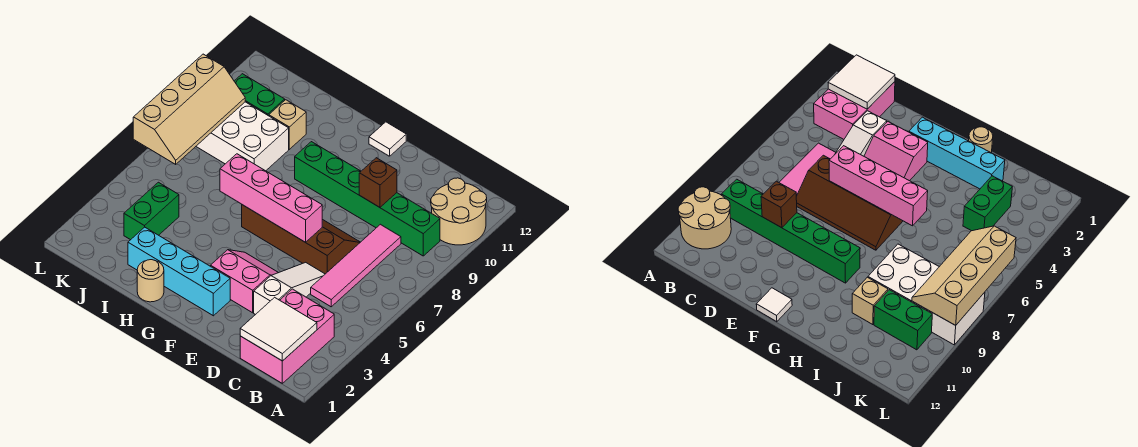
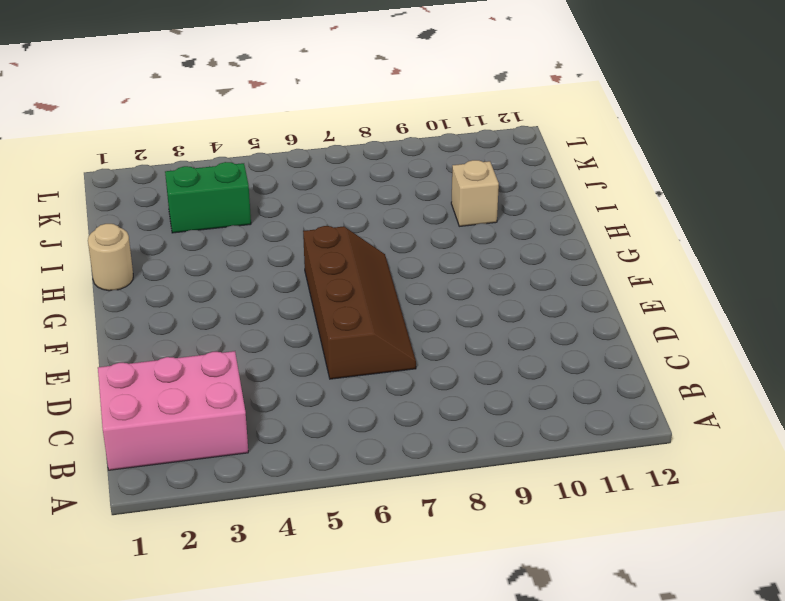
none -> tan round brick A10:B11 level 1
none -> green brick B9:G9 level 1
none -> pink tile C5:C8 level 1

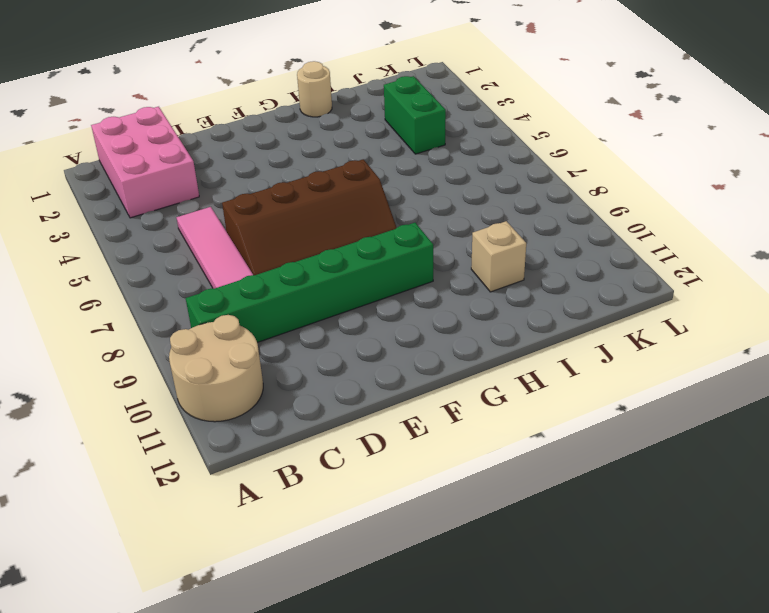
none -> white slope D3:D5 level 1 top 3
none -> pink slope E3:F4 level 1 top 3
none -> cyan brick F2:I2 level 1

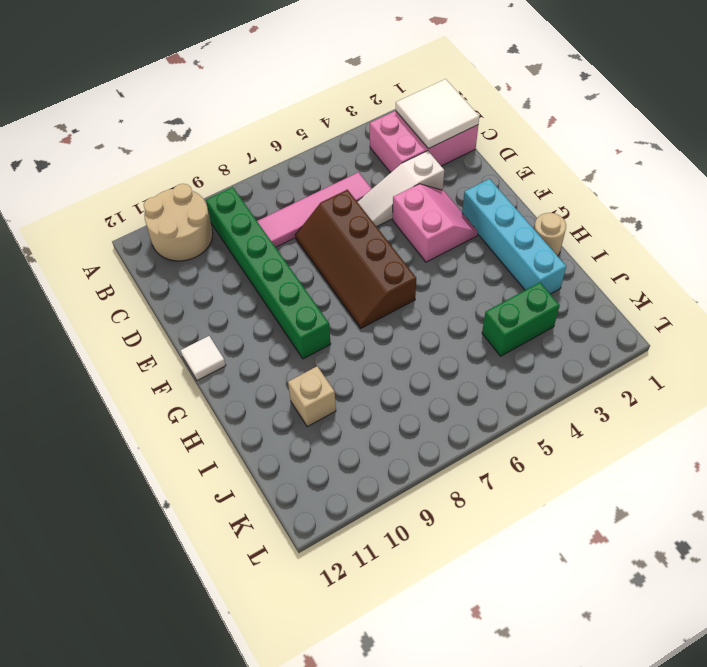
pink slope E3:F4 level 1 top 4 -> pink slope E3:F4 level 1 top 3
none -> white brick I8:L9 level 1
none -> green brick J10:K10 level 1
none -> brown brick D9 level 2

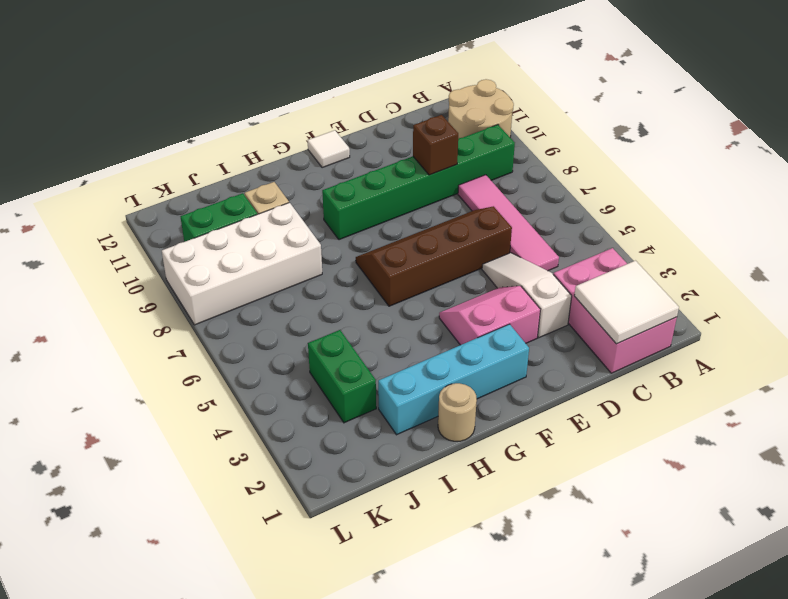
none -> pink brick E6:H6 level 2
none -> tan slope K6:L9 level 2 top L

